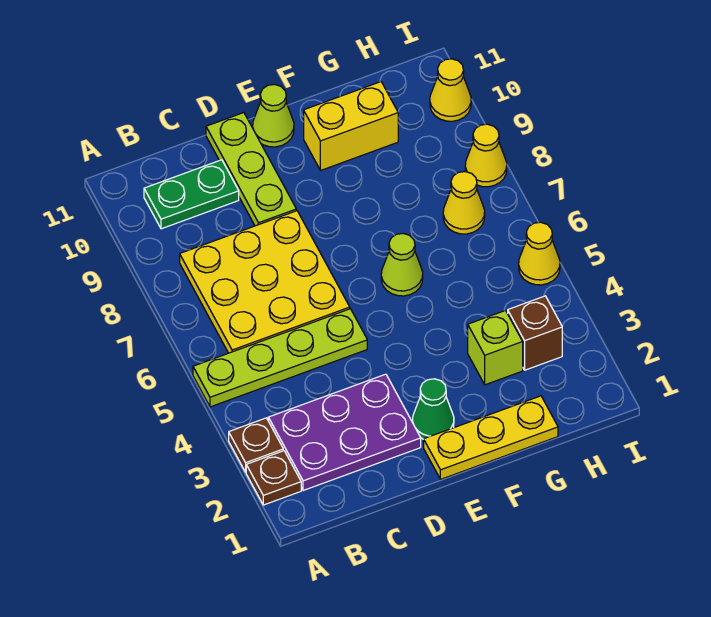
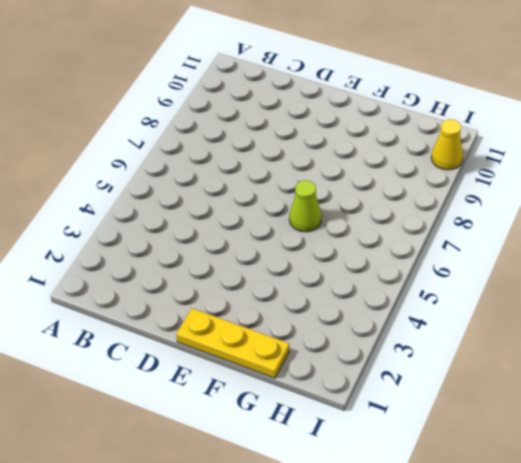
none -> brown plate A2 level 1
none -> brown plate A3 level 1
none -> lime plate A5:D5 level 1

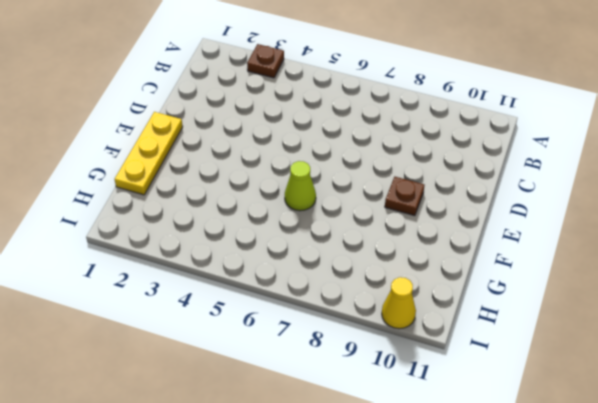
brown plate E9 level 1 -> brown plate A2 level 1
none -> lime plate A5:D5 level 1
none -> purple plate B2:D3 level 1
none -> yellow plate B6:D8 level 1

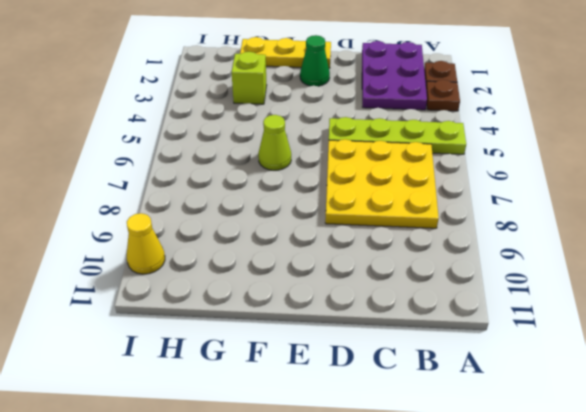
purple plate B1:C3 level 1 -> purple plate B2:D3 level 1
none -> green plate B10:C10 level 1
none -> lime plate D9:D11 level 1
none -> lime cone E11 level 1

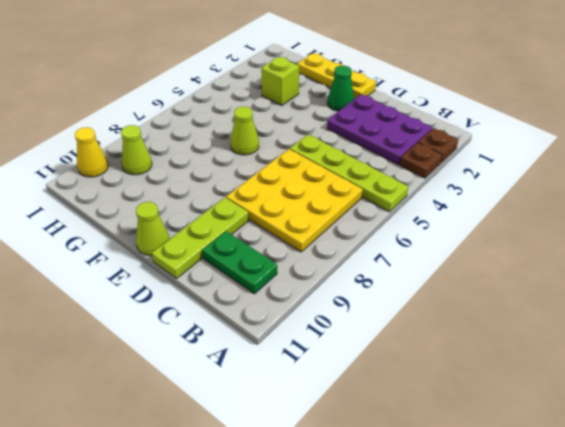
lime cone H9 level 1 -> none
none -> yellow brick F10:G10 level 1
none -> brown brick H3 level 1
none -> yellow cone H7 level 1

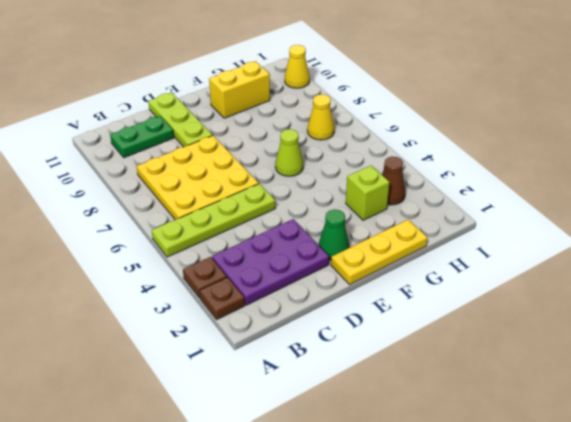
brown cone H3 level 1 -> brown brick H3 level 1
none -> lime cone E11 level 1
none -> yellow cone I5 level 1
none -> yellow cone I8 level 1

